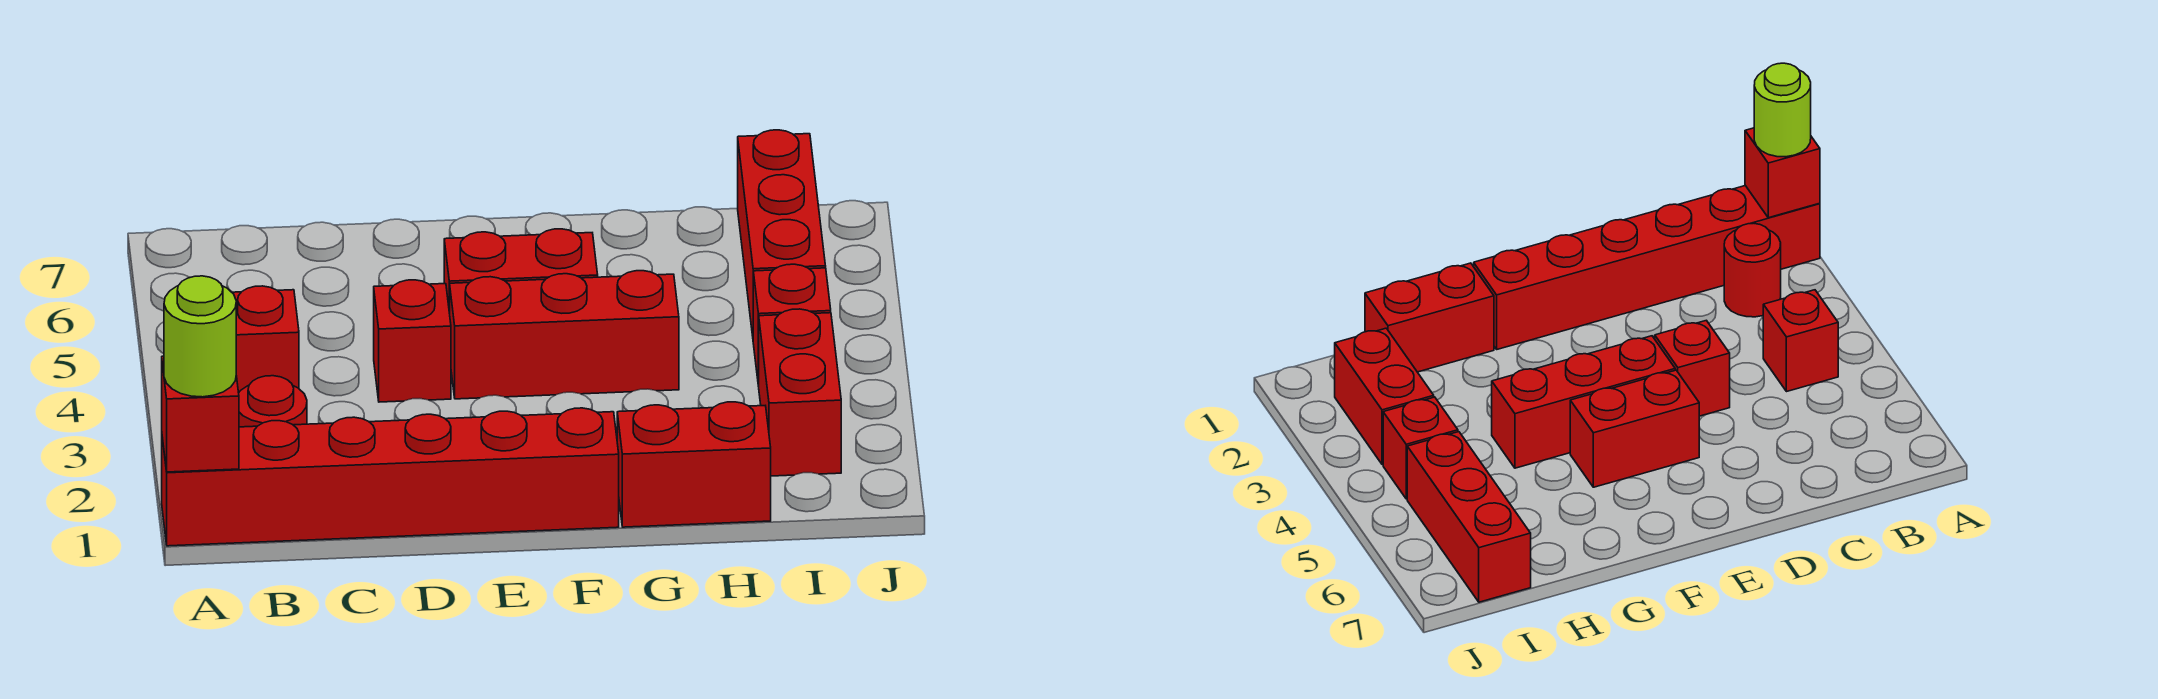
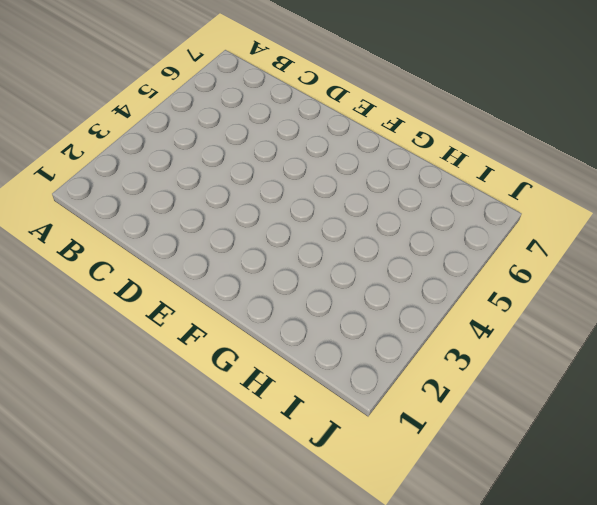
none -> red brick A1:F1 level 1
none -> red round brick B2 level 1
none -> red brick B4 level 1

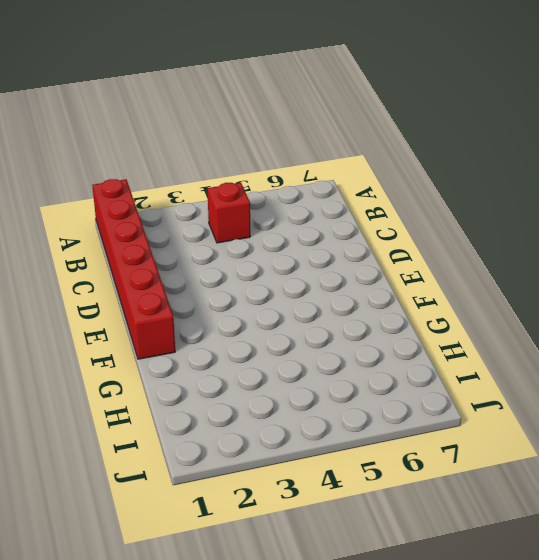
none -> red round brick B2 level 1
none -> red brick D4 level 1
none -> red brick E4:G4 level 1

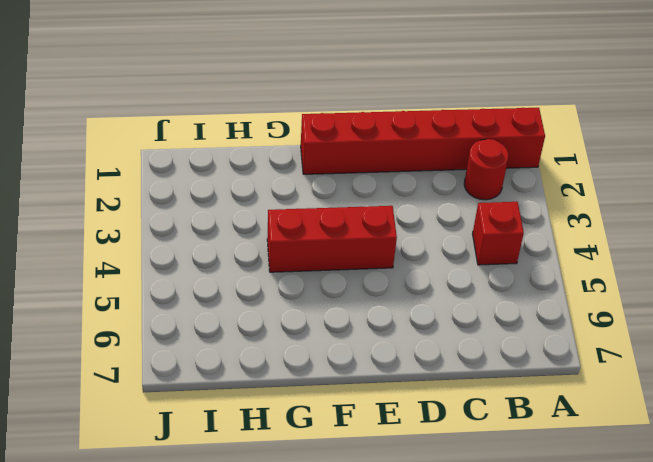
none -> red brick D4 level 1
none -> red brick E5:F5 level 1
none -> red brick G1:H1 level 1

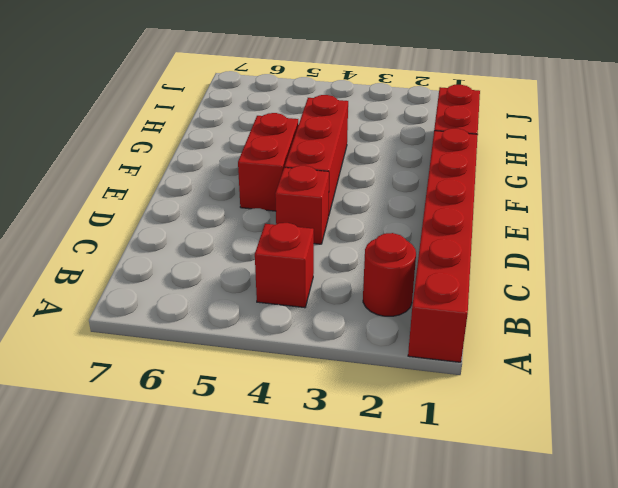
none -> red brick I2:I3 level 1
none -> red brick I4 level 1
none -> red brick I5:I7 level 1

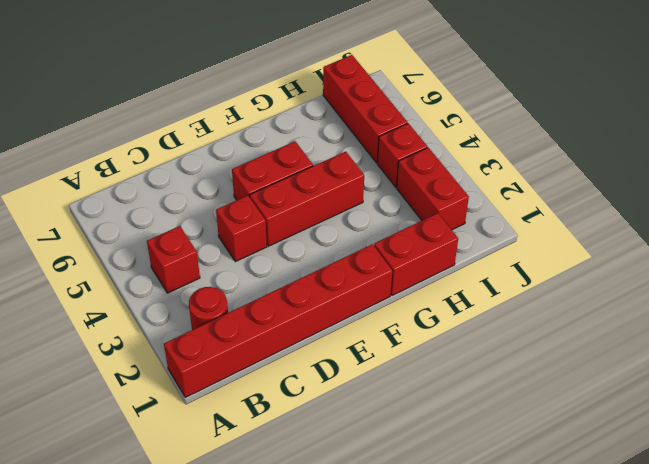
none -> red brick A1 level 2
none -> lime round brick A1 level 3

